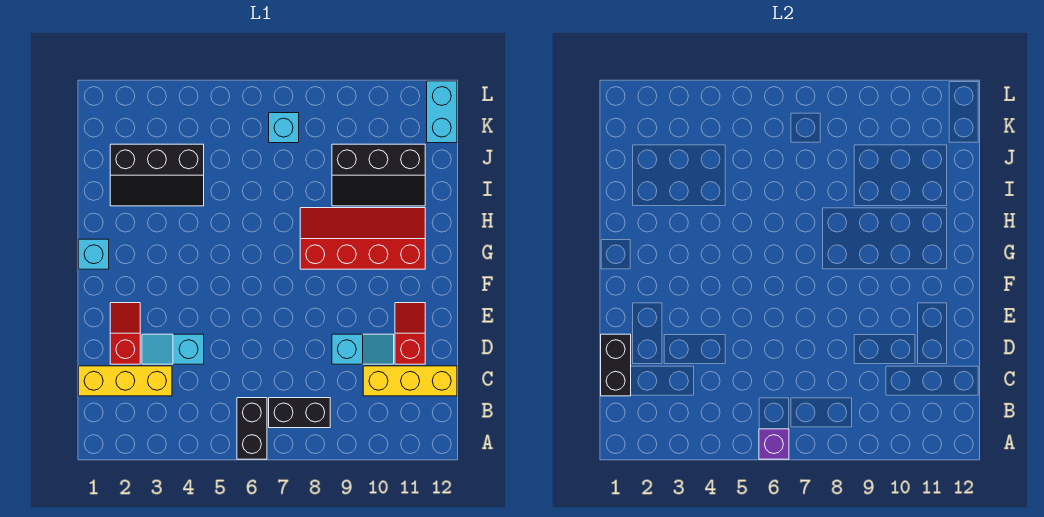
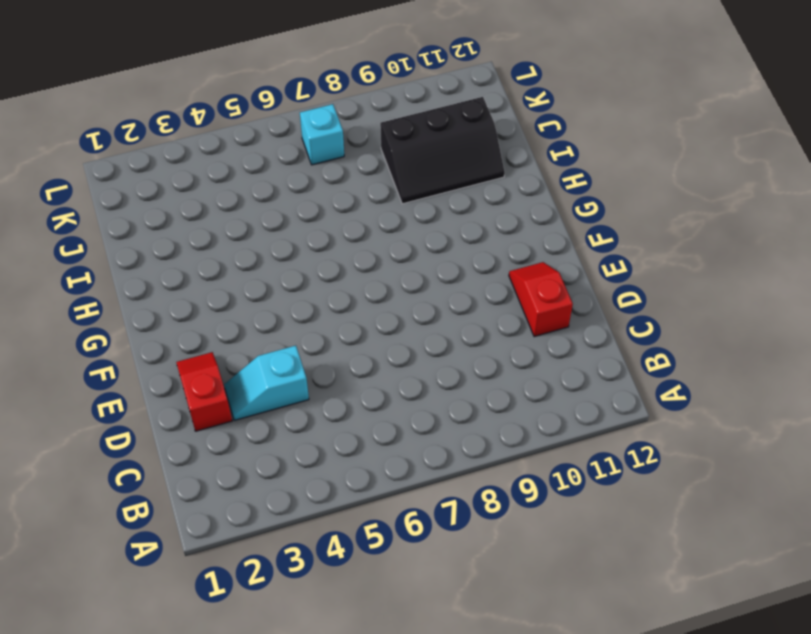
none -> black brick A6:B6 level 1
none -> black brick B7:B8 level 1
none -> yellow brick C1:C3 level 1

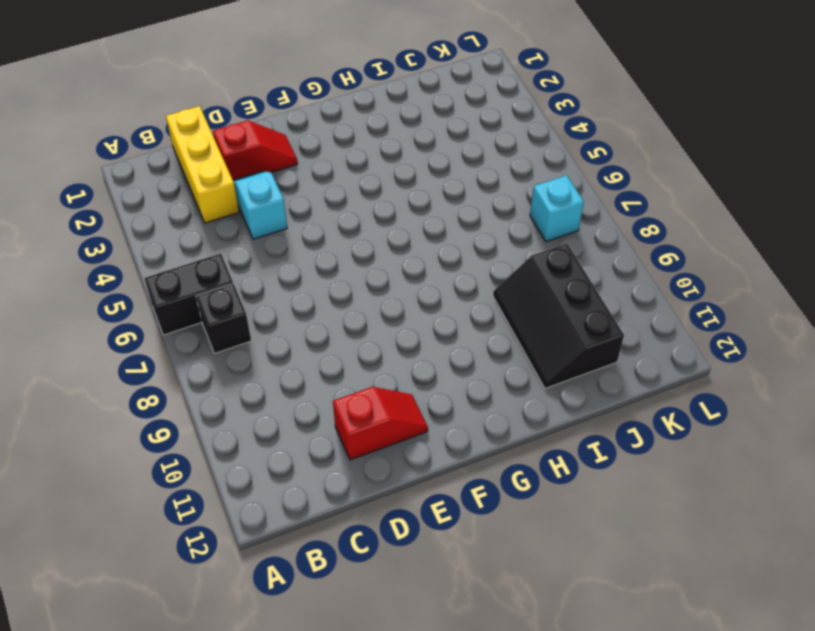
black brick B7 level 1 -> black brick B7:B8 level 1
none -> yellow brick C10:C12 level 1
none -> cyan slope D9:D10 level 1 top 9
none -> cyan brick G1 level 1

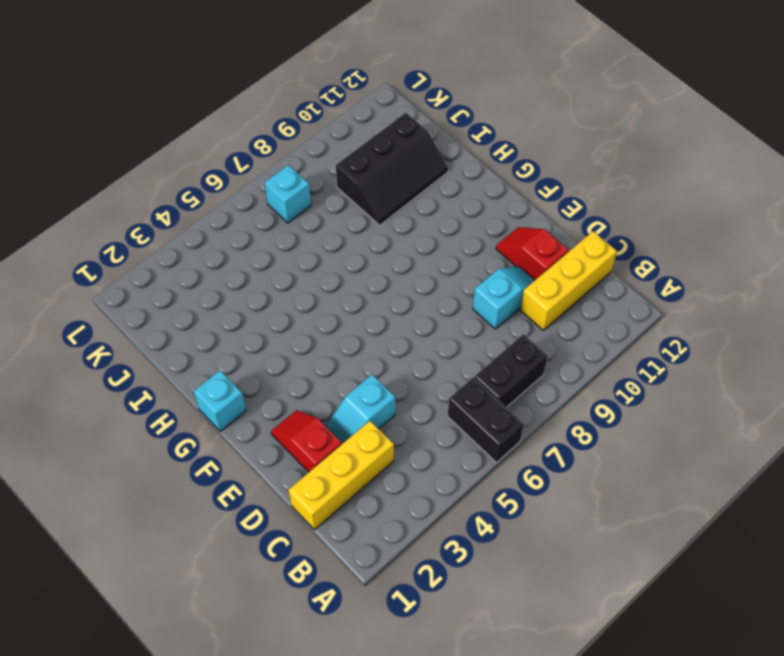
none -> red slope G8:H11 level 1 top G
none -> black slope I2:J4 level 1 top J
none -> cyan brick K12:L12 level 1

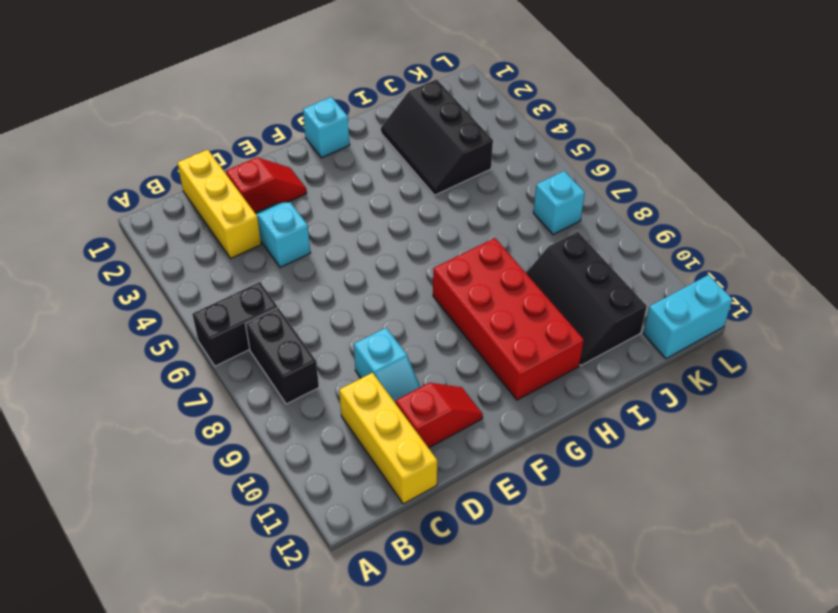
red brick G8:H11 level 1 -> red slope G8:H11 level 1 top G
none -> purple brick A6 level 2
none -> black brick C1:D1 level 2

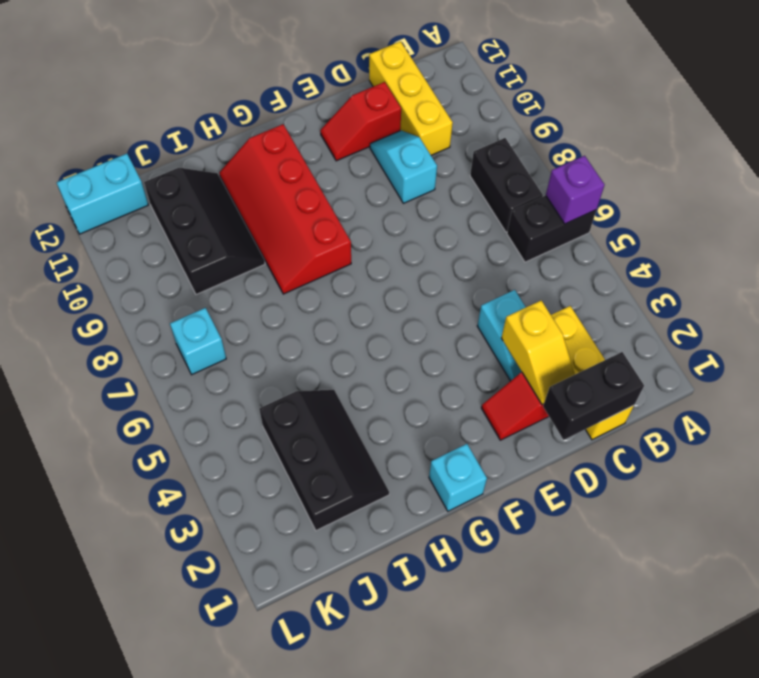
yellow slope D2:D3 level 2 top 3 -> none

